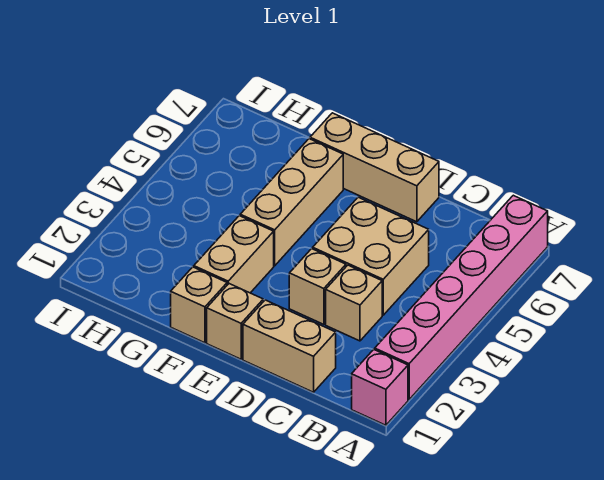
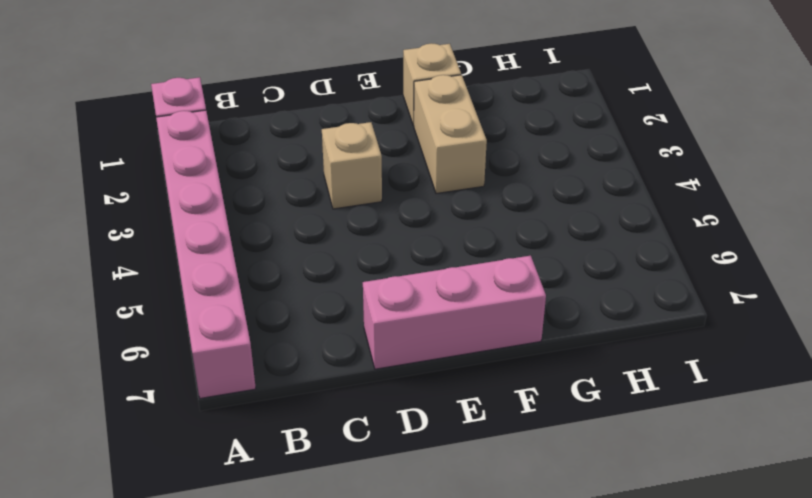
pink brick D7:F7 level 1 -> tan brick D7:F7 level 1
none -> tan brick C1:D1 level 1
none -> tan brick C3 level 1

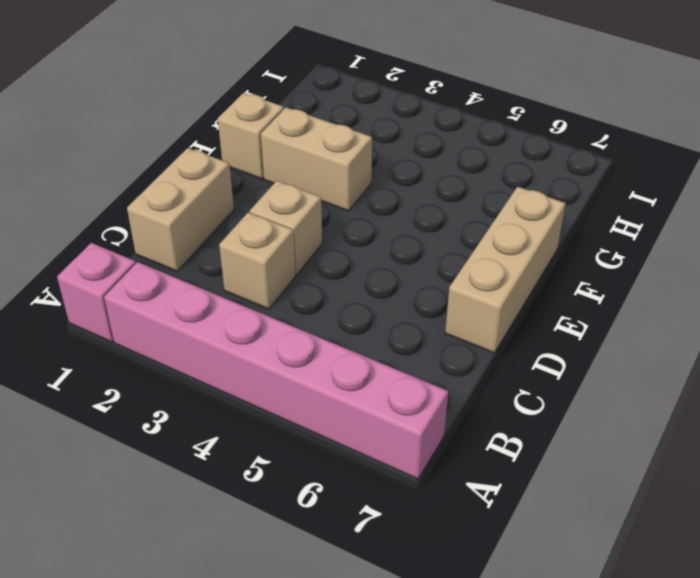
none -> tan brick C4:D5 level 1
none -> tan brick E1 level 1

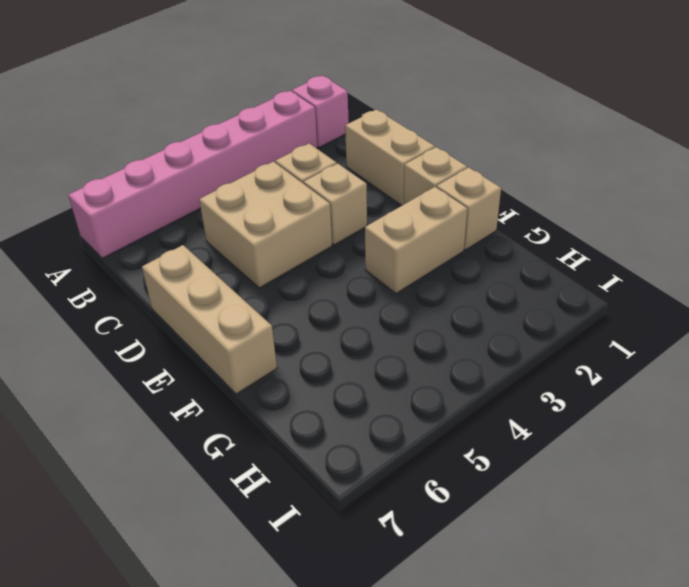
none -> tan brick F4:F6 level 1

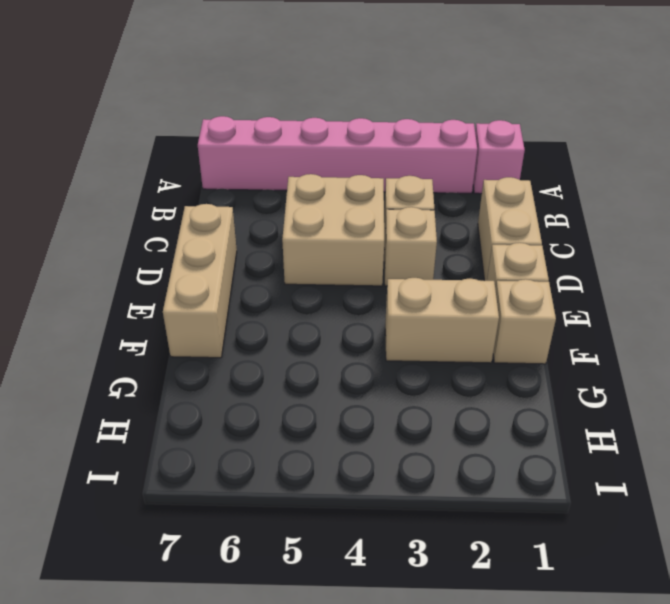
none -> tan brick F4:F6 level 1

